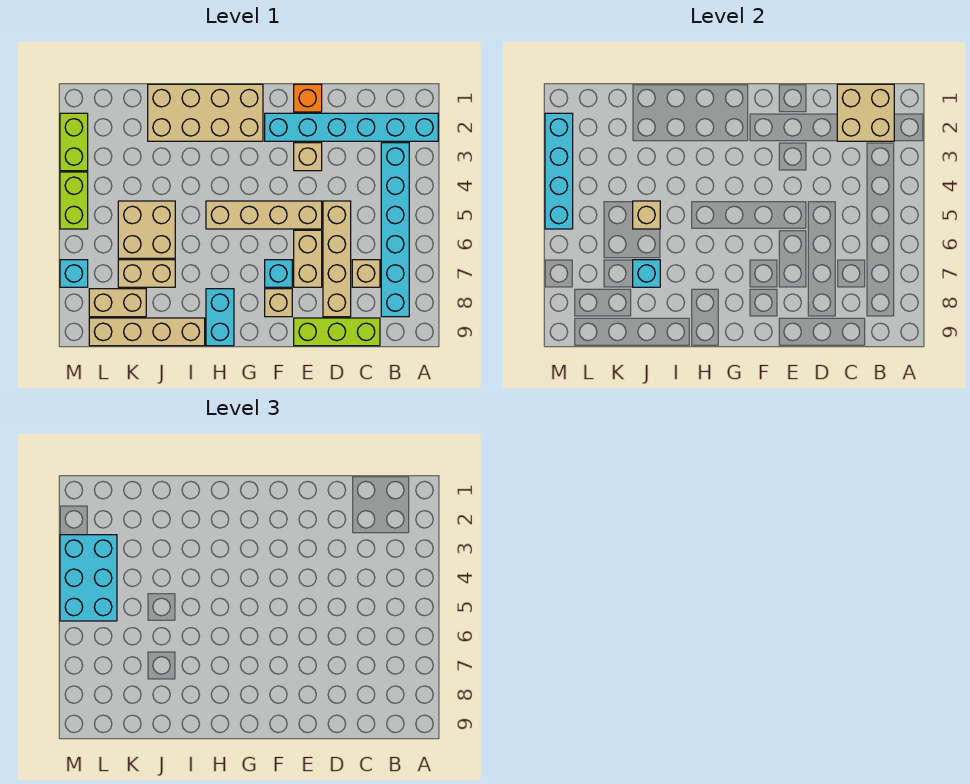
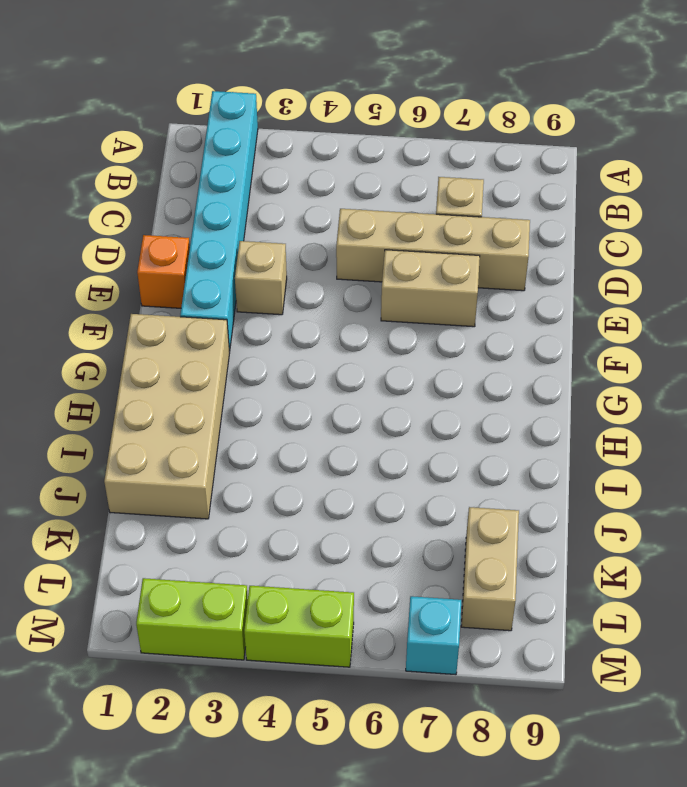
none -> cyan brick B3:B8 level 1
none -> lime brick C9:E9 level 1
none -> tan brick E5:H5 level 1

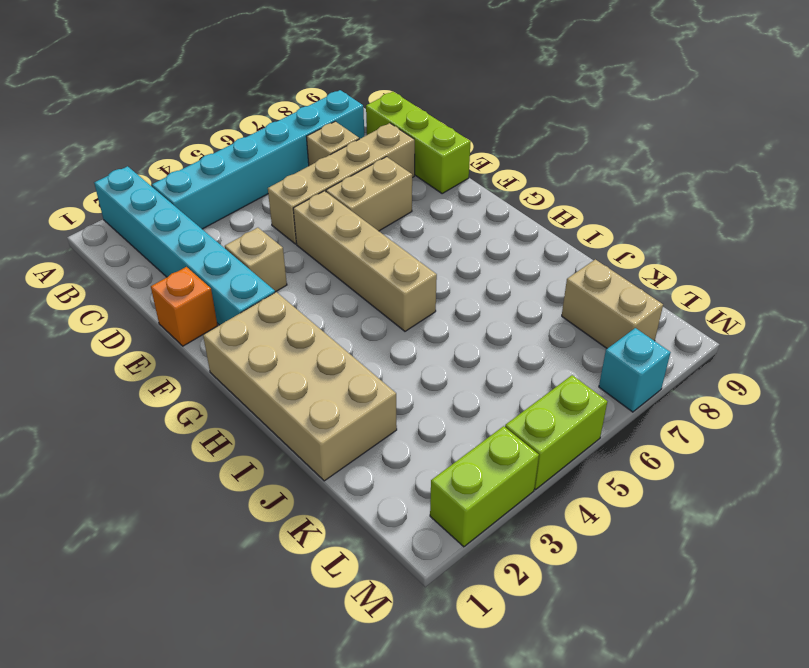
none -> cyan brick F7 level 1
none -> tan brick F8 level 1
none -> cyan brick H8:H9 level 1

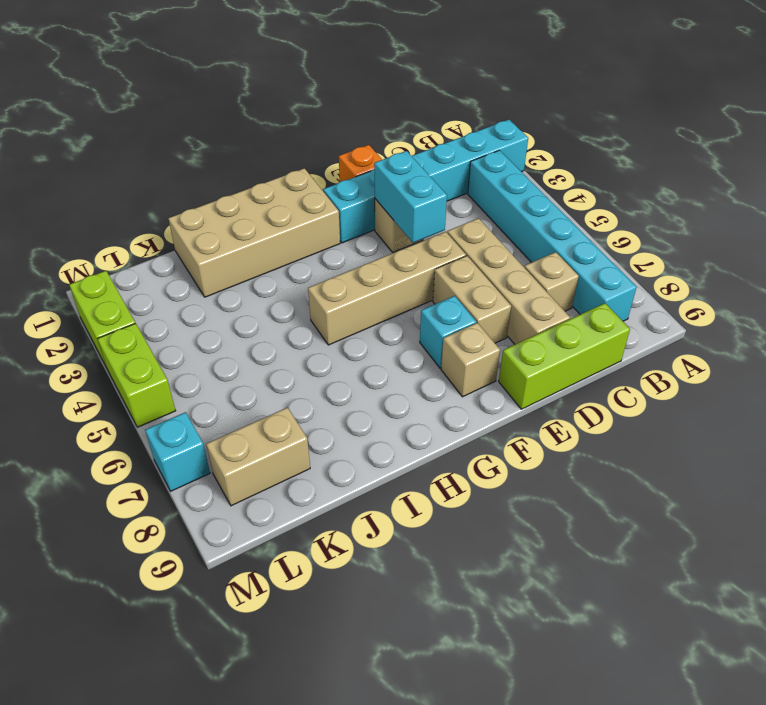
cyan brick E3:E4 level 2 -> cyan brick H8:H9 level 1
none -> tan brick I9:L9 level 1
none -> tan brick J5:K6 level 1
none -> tan brick J7:K7 level 1

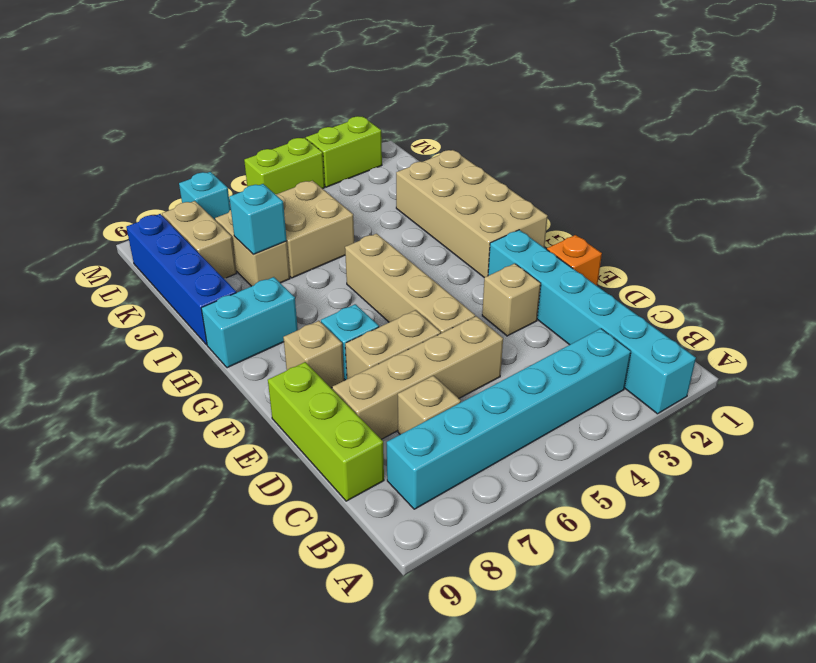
blue brick I9:L9 level 1 -> tan brick I9:L9 level 1
none -> tan brick B1:C2 level 2
none -> tan brick J5 level 2
none -> cyan brick M2:M5 level 2

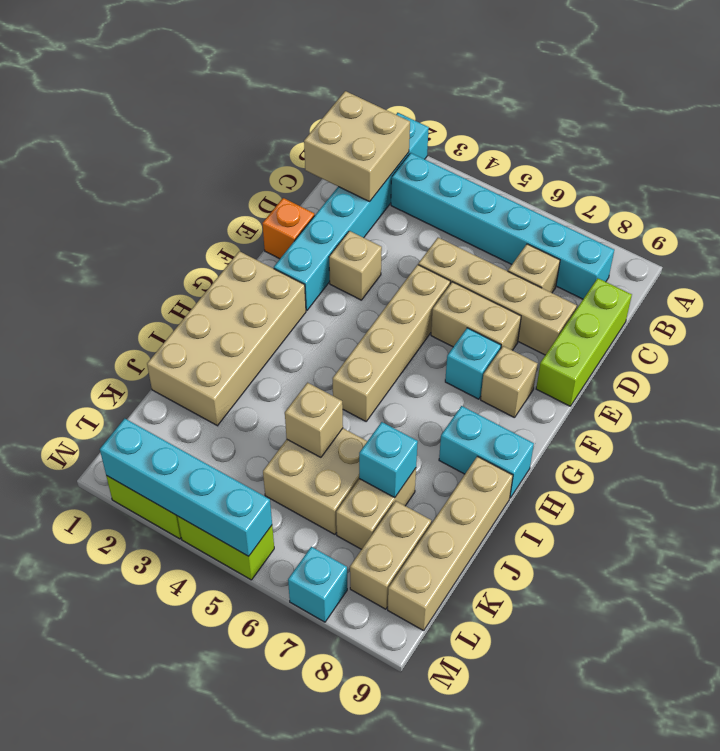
none -> cyan brick L3:M5 level 3

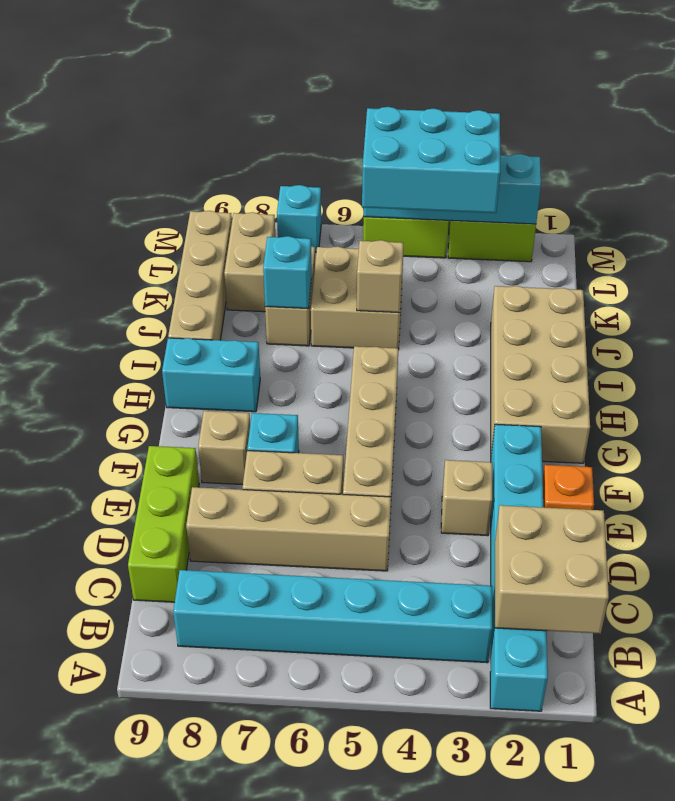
none -> tan brick C7 level 1

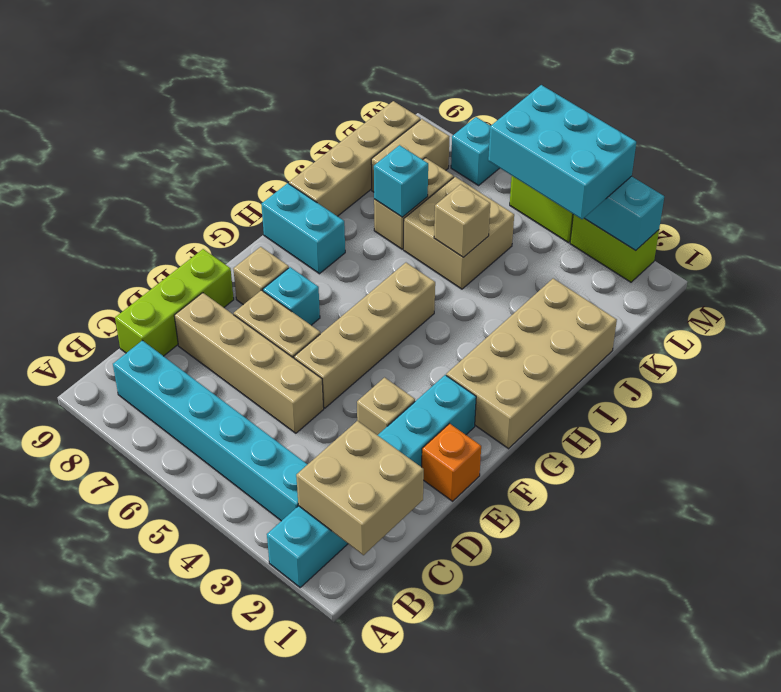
none -> tan brick C7 level 1

